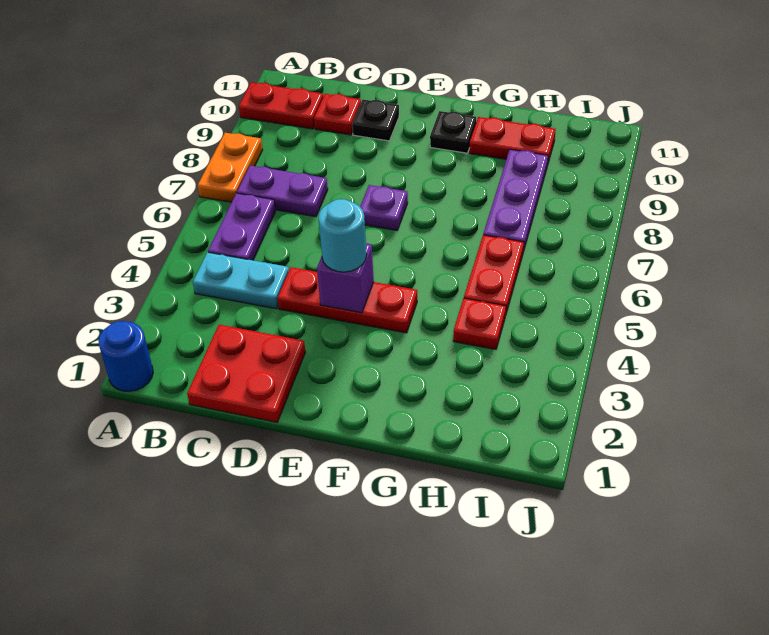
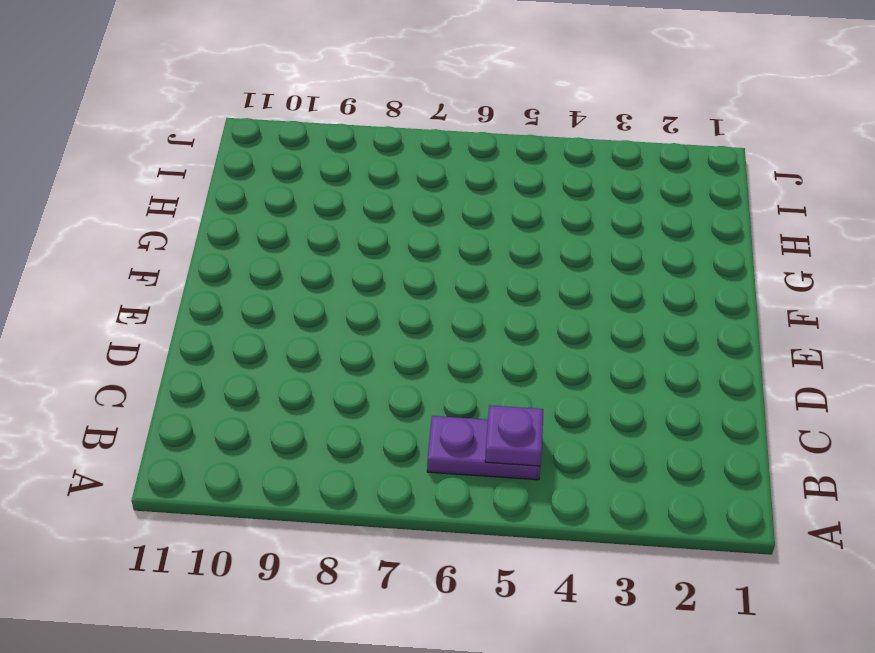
purple plate B5 level 2 -> purple plate E7 level 1
none -> blue round brick A1 level 1
none -> orange plate A7:A8 level 1
none -> red plate A10:B10 level 1

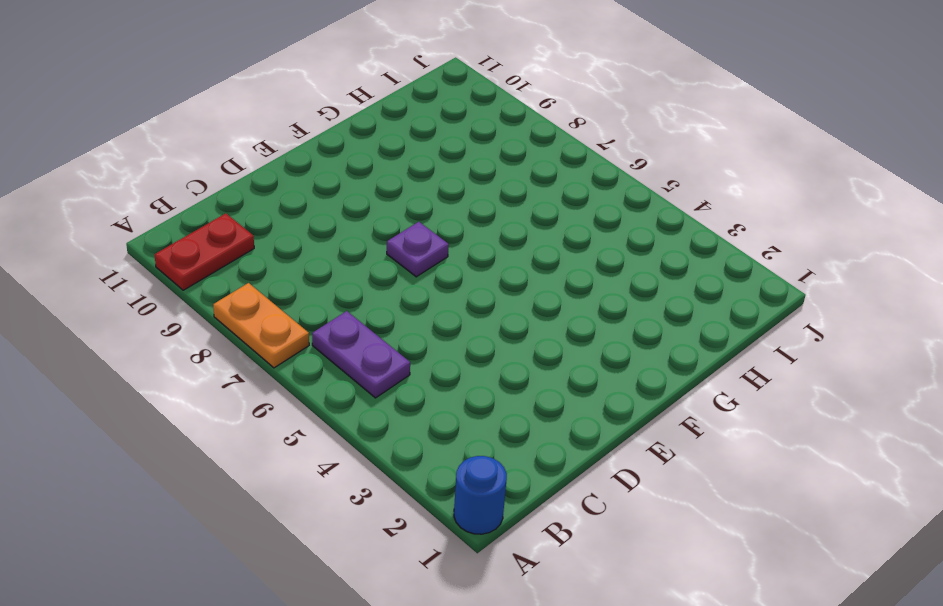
none -> cyan plate B4:C4 level 1
none -> purple plate B7:C7 level 1
none -> red plate C1:D2 level 1

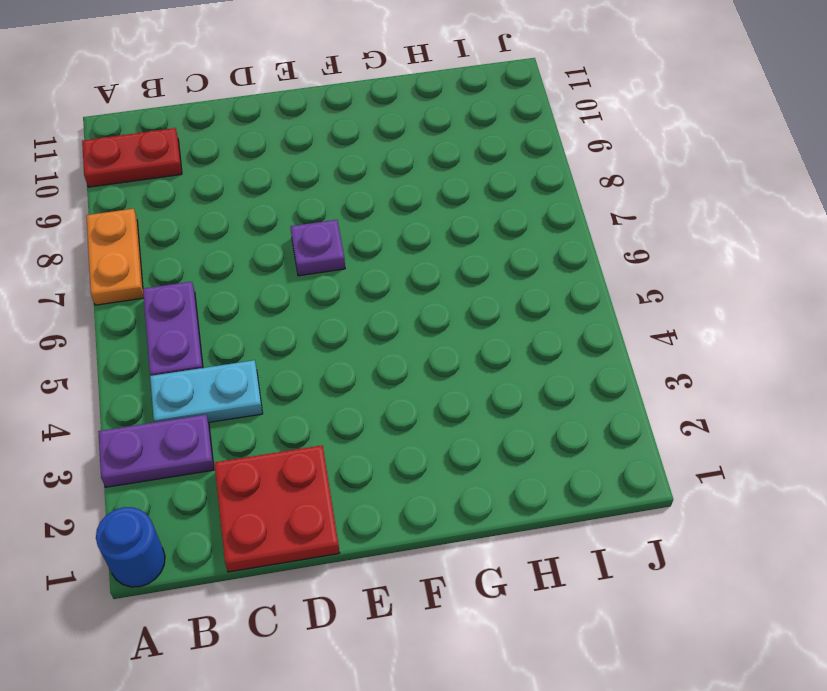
purple plate A3:B3 level 1 -> purple plate B7:C7 level 1
none -> red plate C10 level 1
none -> red plate D4:F4 level 1
none -> black plate D10 level 1

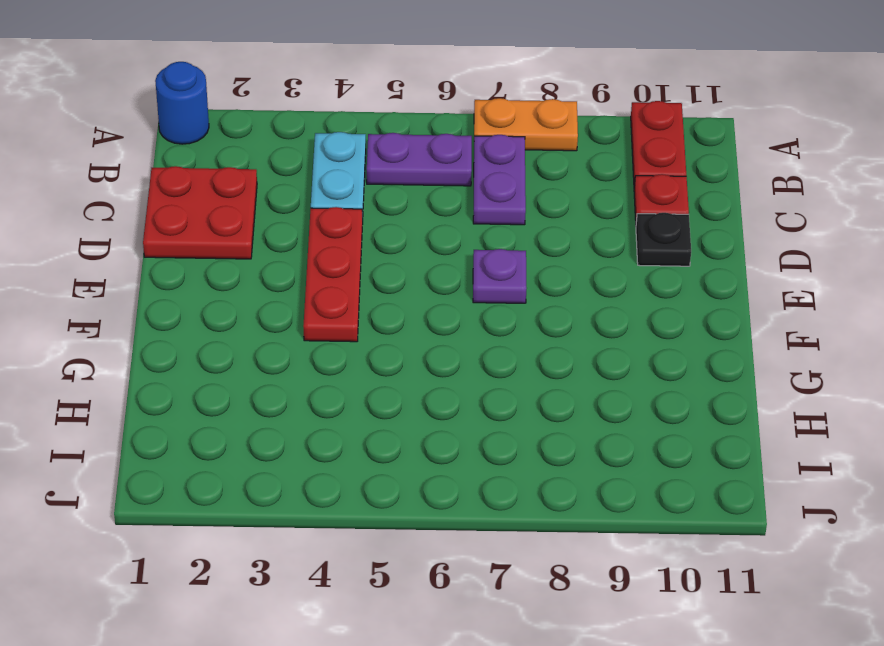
none -> black plate F10 level 1
none -> red plate G10:H10 level 1
none -> red plate H4 level 1

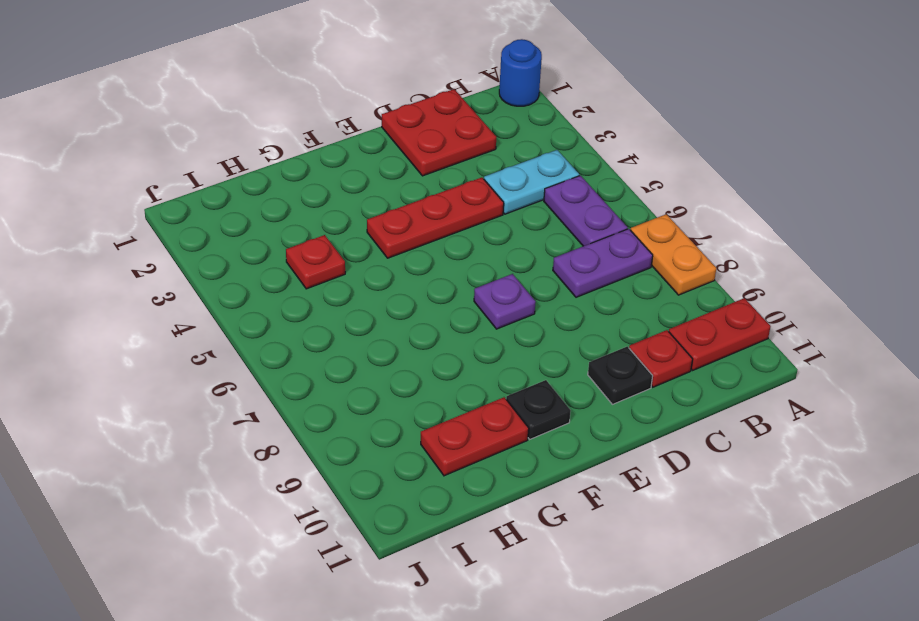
none -> red plate H5:H6 level 1
none -> purple plate H7:H9 level 1
none -> purple brick E4 level 2

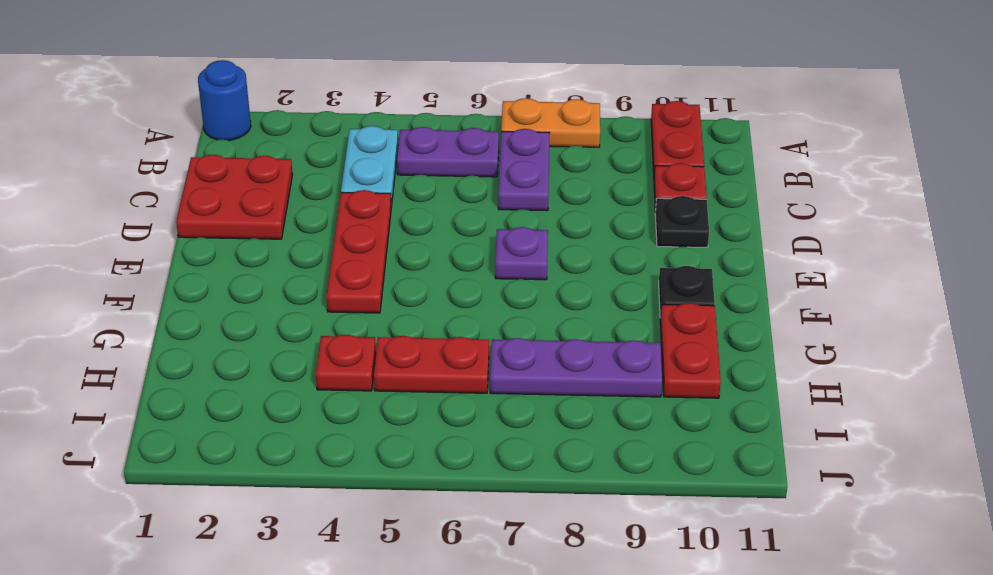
none -> purple brick E4 level 2
none -> cyan round brick E4 level 3

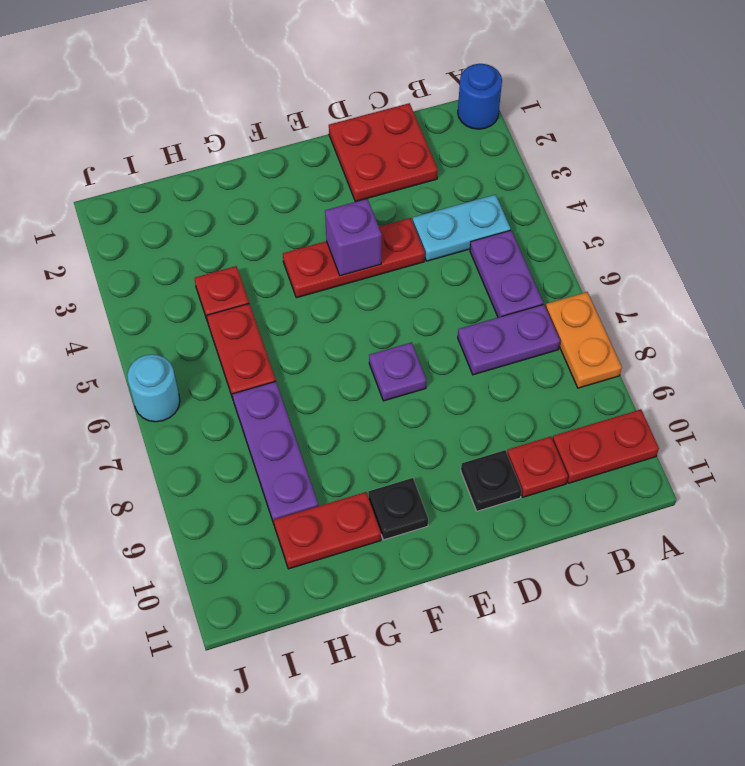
cyan round brick J6 level 1 -> cyan round brick E4 level 3

